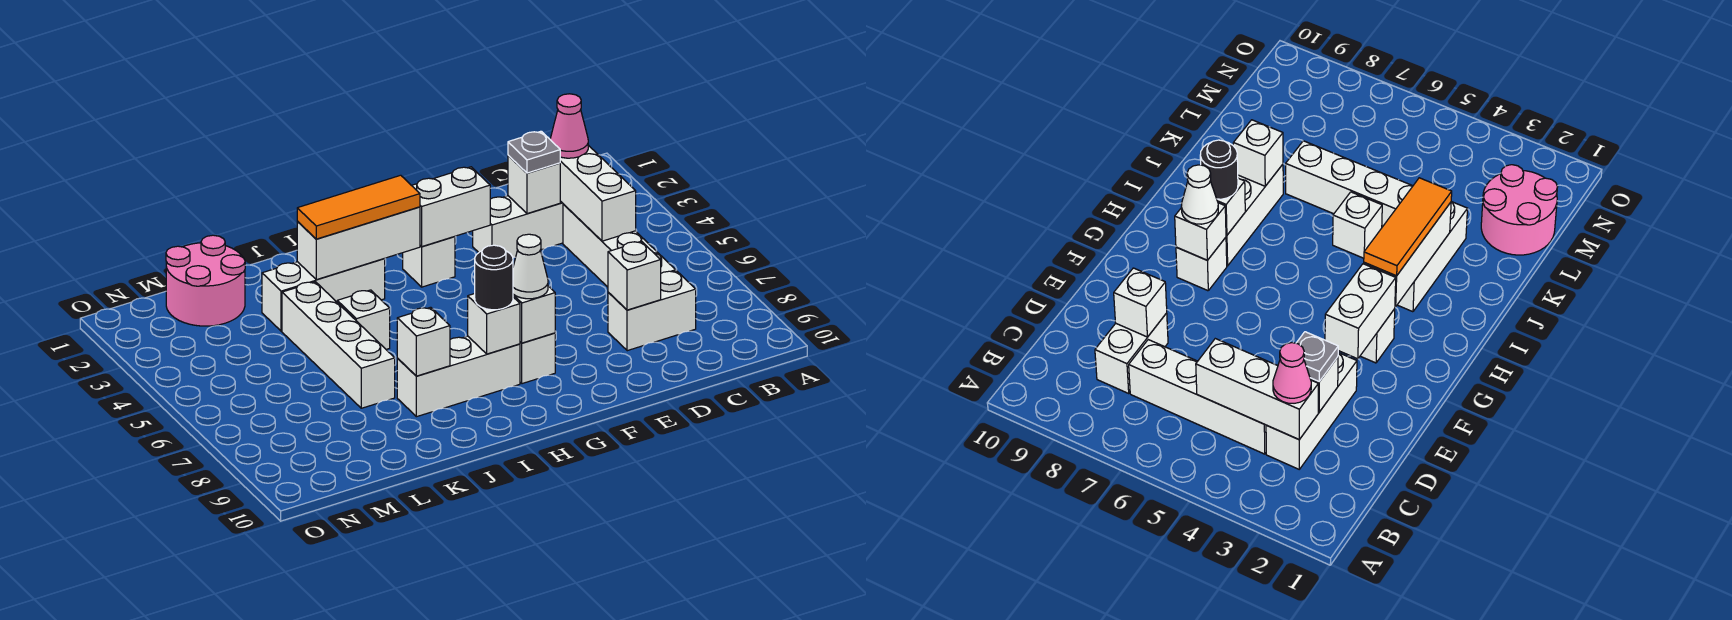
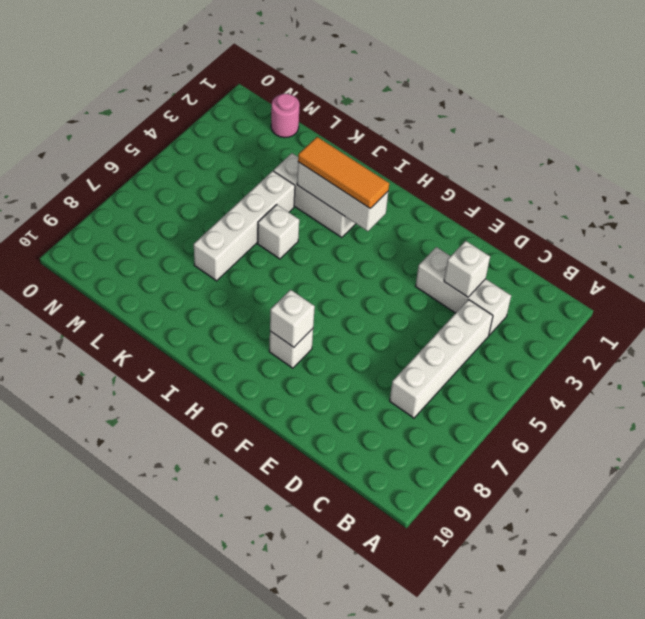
pink round brick M1 level 1 -> pink round brick L1:M2 level 1
none -> white brick C8:D8 level 1
none -> white brick G3 level 1
none -> white brick H8:J8 level 1

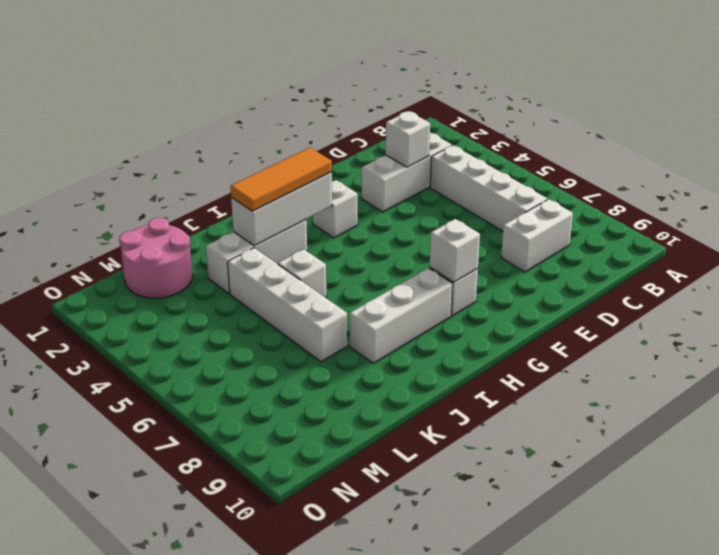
none -> white brick C3:C5 level 2
none -> white brick D8 level 2
none -> white brick F3:G3 level 2

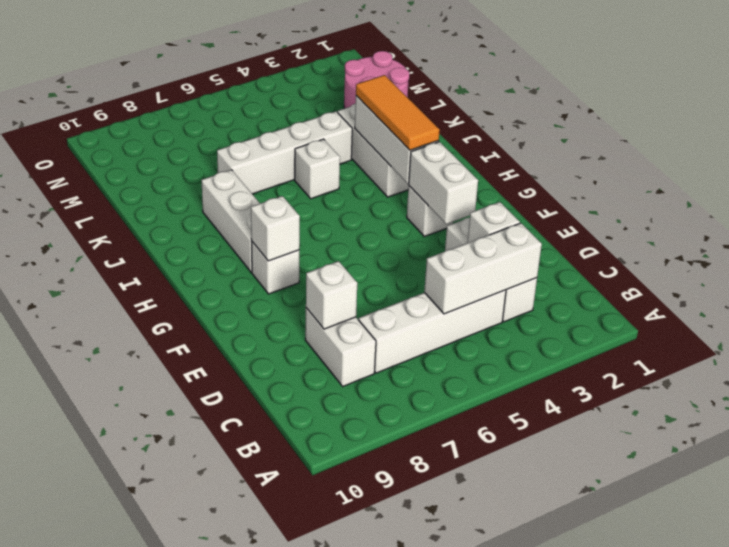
none -> white brick H8 level 2
none -> white brick J8 level 2
none -> pink cone C3 level 3

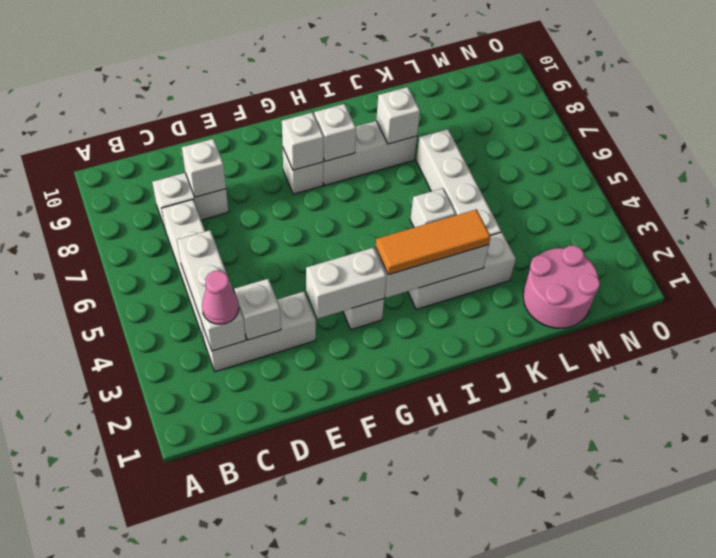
none -> grey plate D3 level 3
none -> white cone G8 level 3
none -> black round brick H8 level 3

